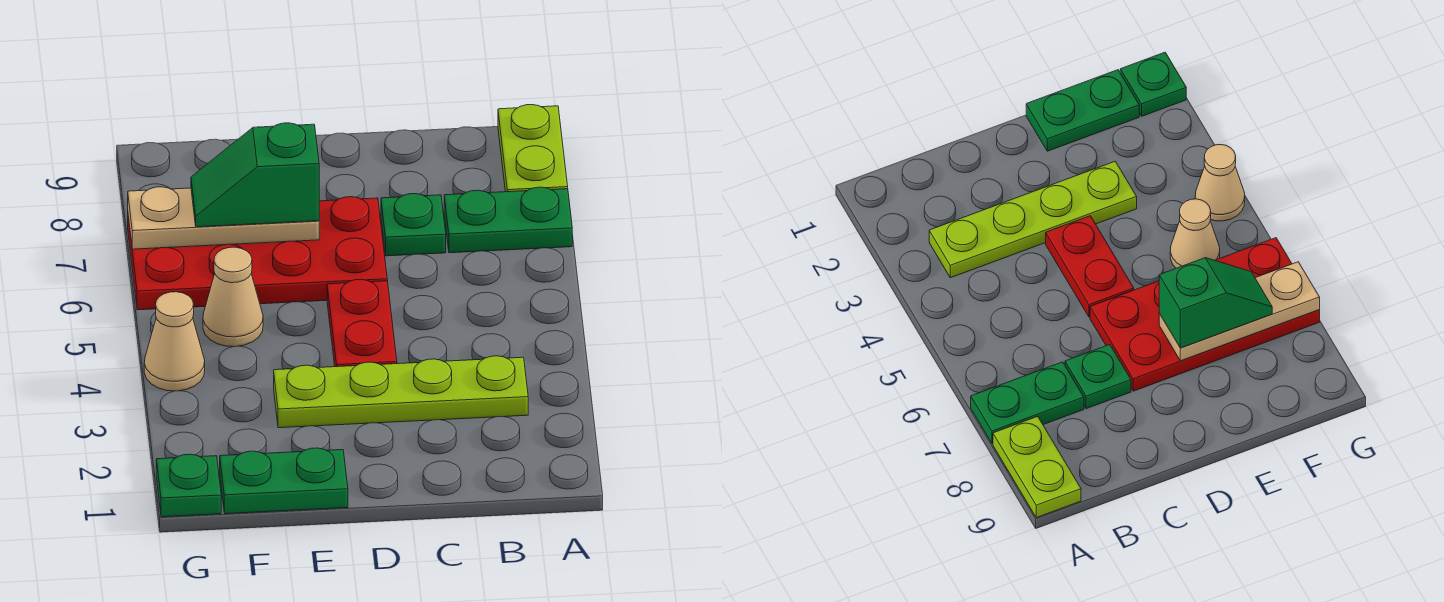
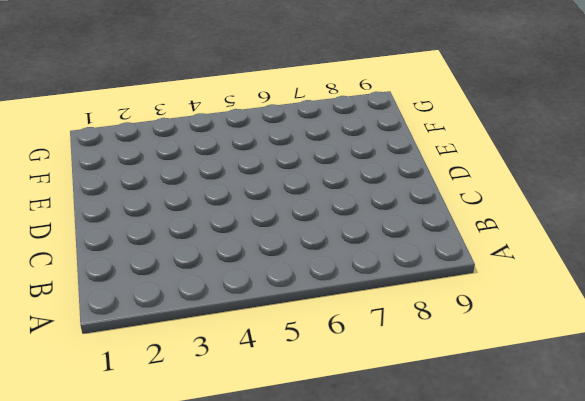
none -> green plate A7:B7 level 1
none -> lime plate A8:A9 level 1
none -> lime plate B3:E3 level 1

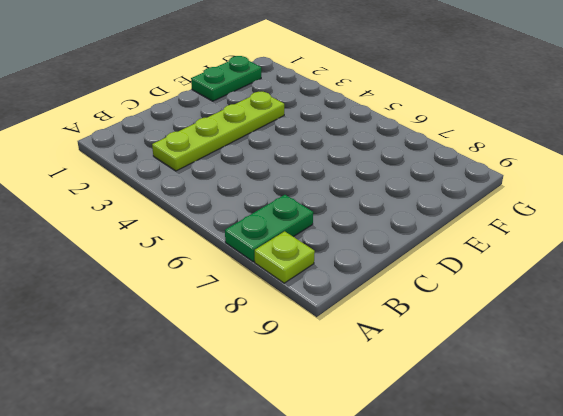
lime plate A8 level 1 -> lime plate A8:A9 level 1
none -> green plate C7 level 1
none -> red plate D4:D5 level 1
none -> red plate D6:G7 level 1

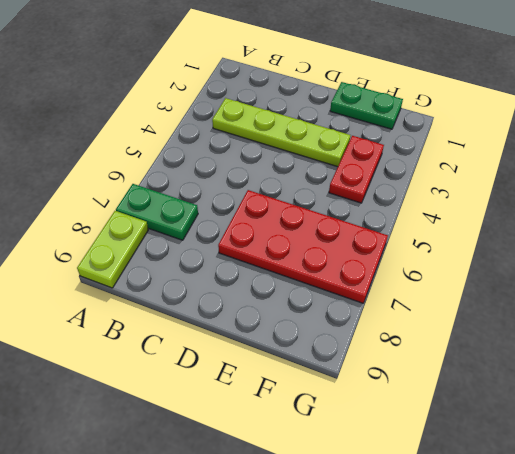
red plate F3:F4 level 1 -> red plate D4:D5 level 1
none -> green plate C7 level 1
none -> tan cone F5 level 1
none -> green plate G1 level 1

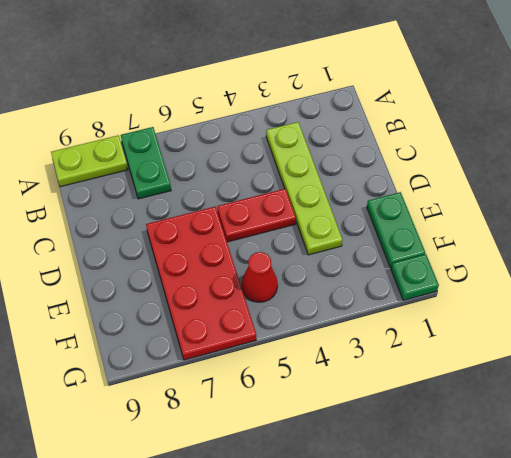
red cone F5 level 1 -> tan cone F5 level 1
none -> green plate C7 level 1
none -> tan cone G4 level 1
none -> tan plate E7:G7 level 2

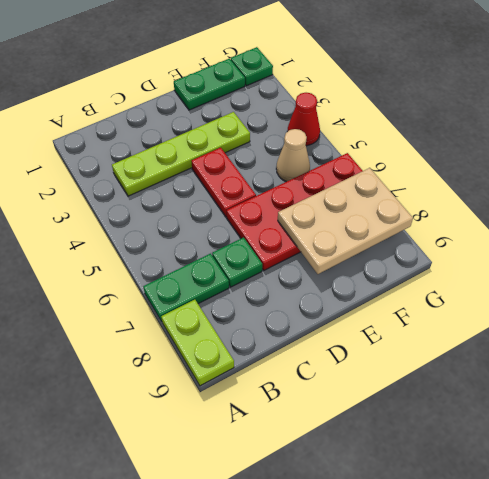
tan plate E7:G8 level 2 -> tan plate E7:G7 level 2
red cone G4 level 1 -> tan cone G4 level 1
none -> green slope E7:F7 level 3 top E

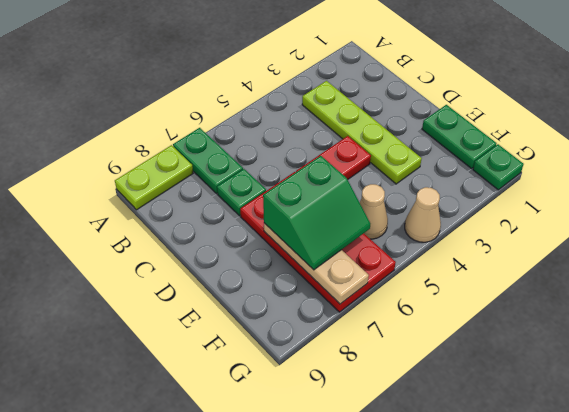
green slope E6:F7 level 3 top E -> green slope E7:F7 level 3 top E

